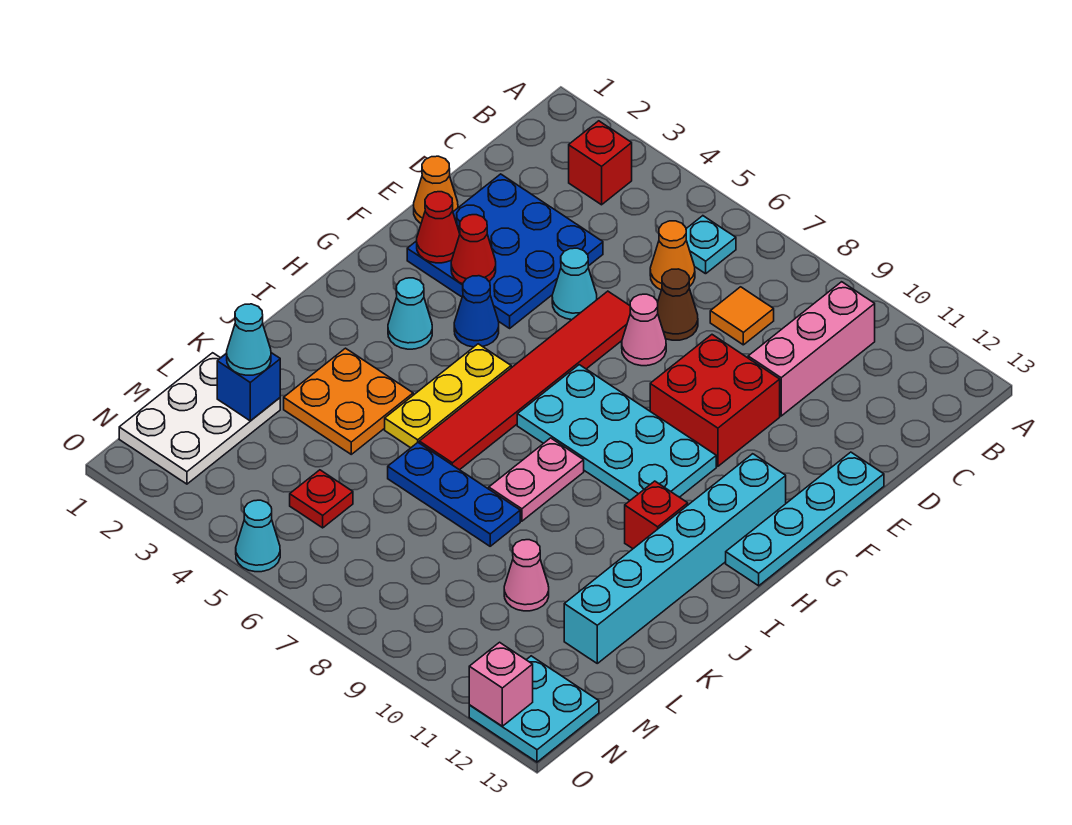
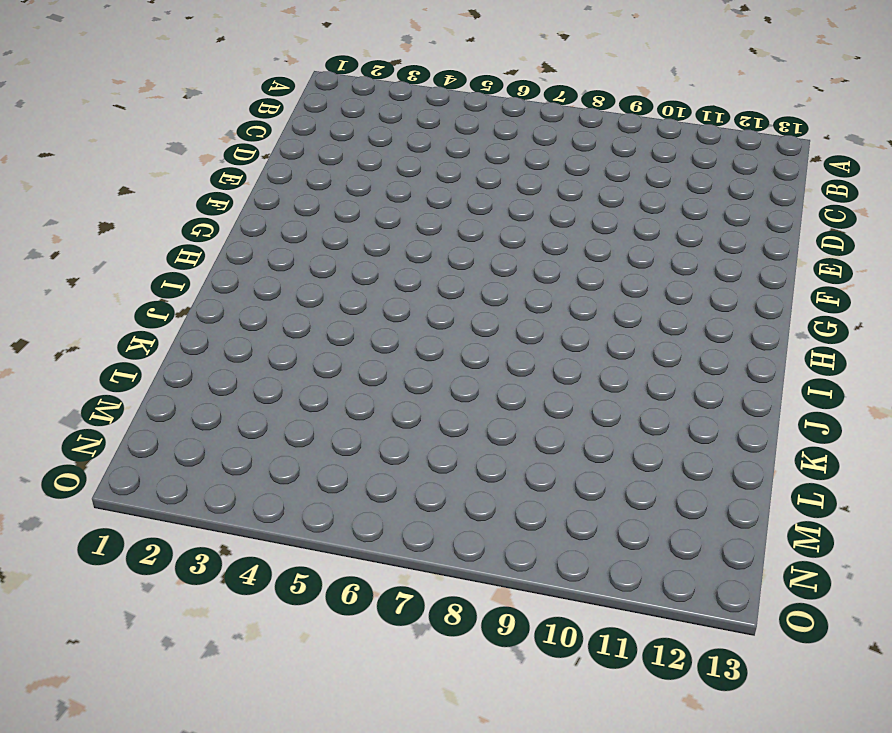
none -> red brick B3 level 1
none -> cyan plate B6 level 1
none -> pink brick B10:D10 level 1
none -> orange cone C6 level 1

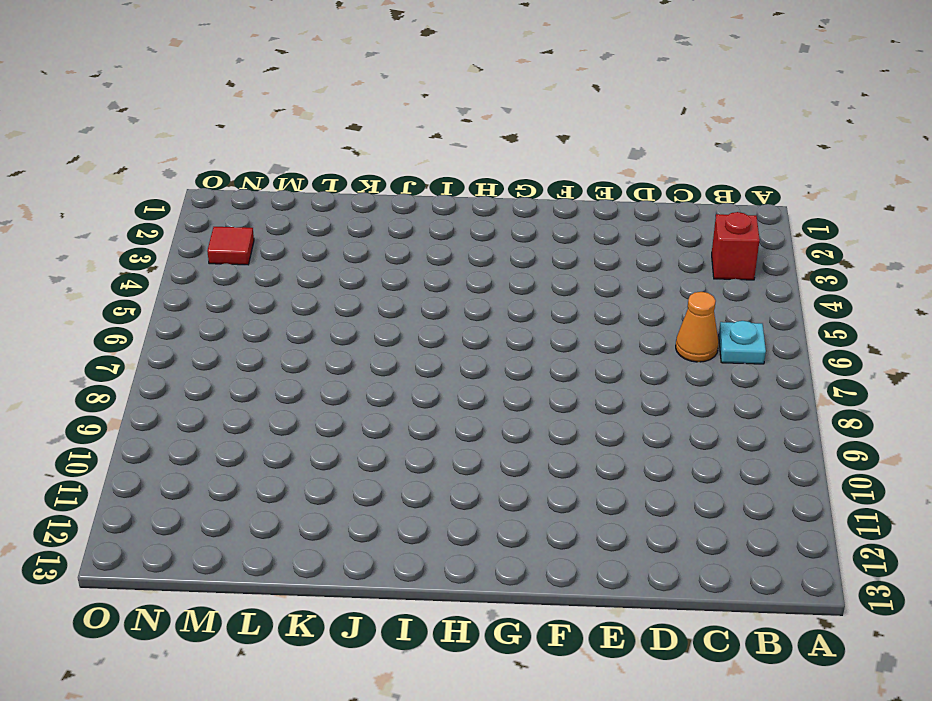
red tile N3 level 1 -> none
none -> pink brick B10:D10 level 1
none -> orange tile C8 level 1
none -> blue plate D2:F4 level 1
none -> brown cone D7 level 1

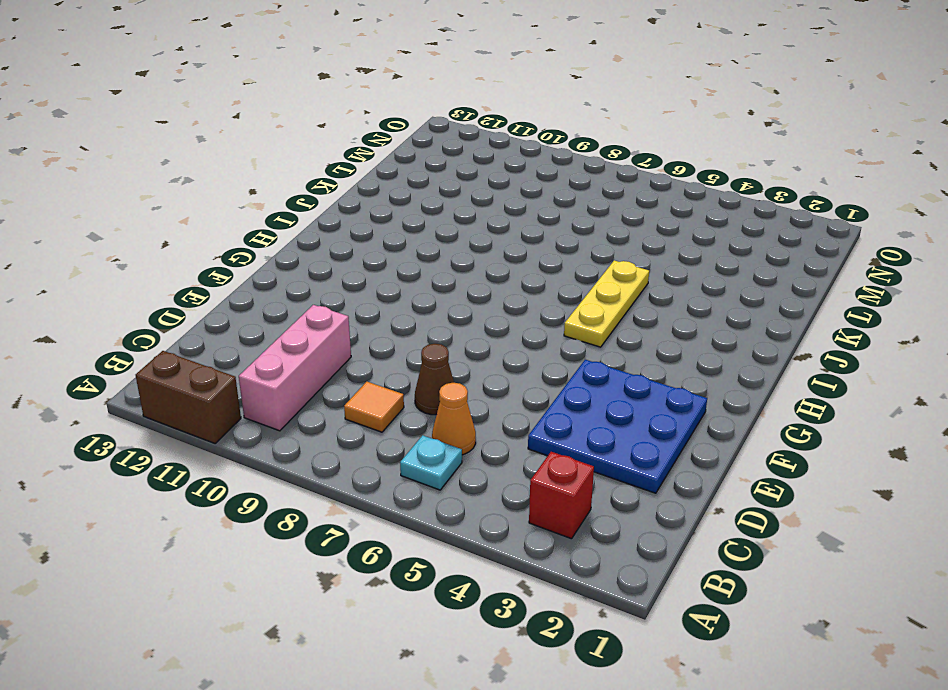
brown brick A11:A12 level 1 -> none
none -> orange cone E1 level 1
none -> cyan cone E5 level 1
none -> red tile E6:J6 level 1
none -> pink cone E7 level 1

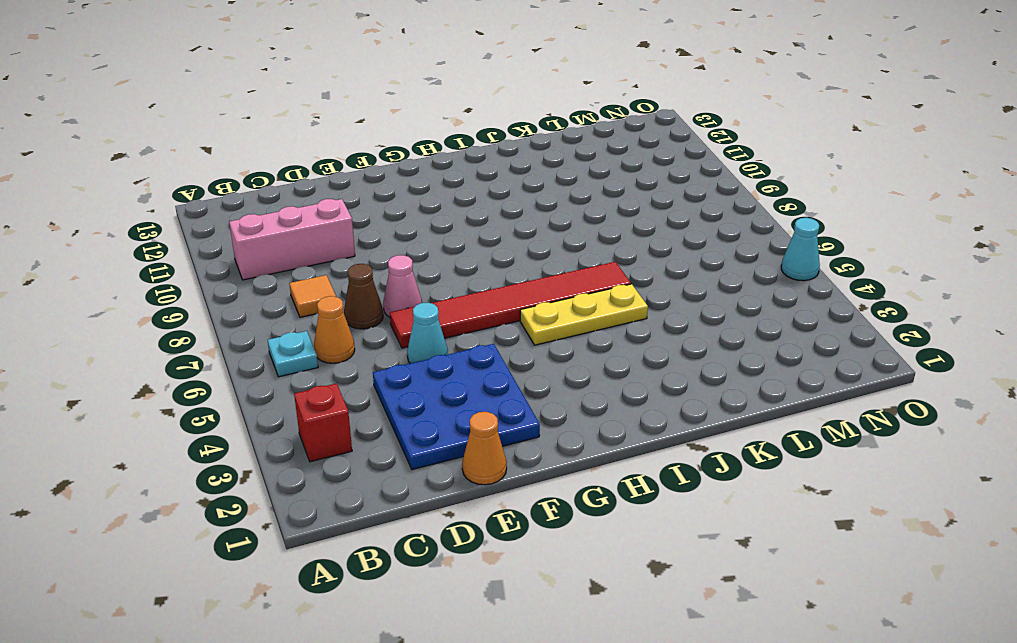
none -> red brick E9:F10 level 1
none -> cyan plate E13:H13 level 1
none -> blue cone G4 level 1
none -> cyan plate G7:H10 level 1

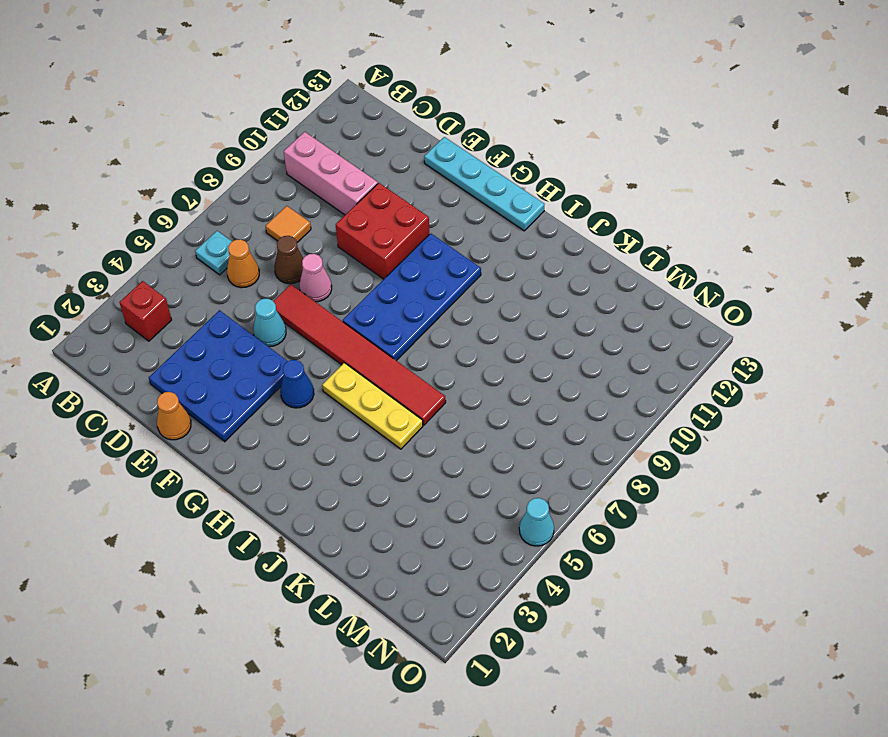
blue plate G7:H10 level 1 -> cyan plate G7:H10 level 1
none -> cyan brick G12:L12 level 1
none -> cyan cone H3 level 1
none -> pink plate I8:J8 level 1
none -> red brick I11 level 1

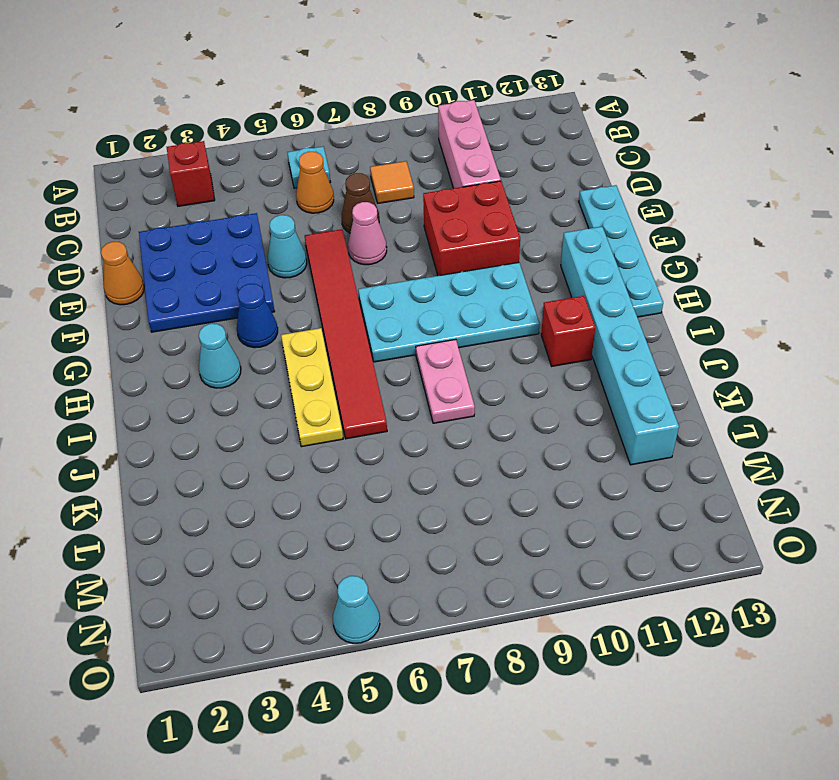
none -> orange plate J3:K4 level 1
none -> blue plate K6:K8 level 1
none -> white plate L1:N2 level 1
none -> pink cone L10 level 1

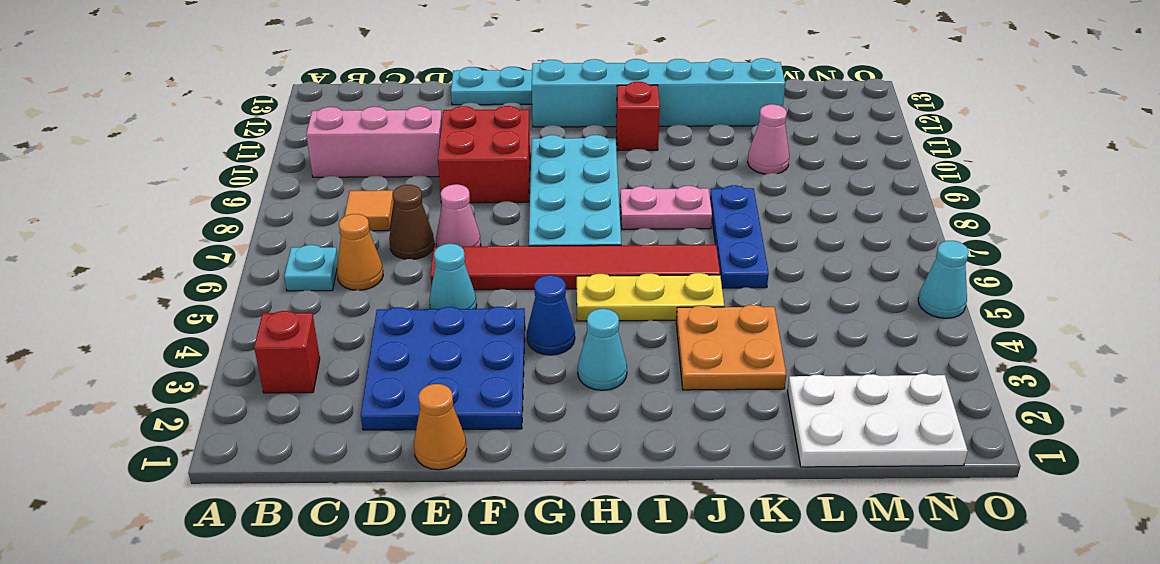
none -> red plate M5 level 1
none -> cyan plate N12:O13 level 1
none -> red cone F2 level 2
none -> red cone F3 level 2

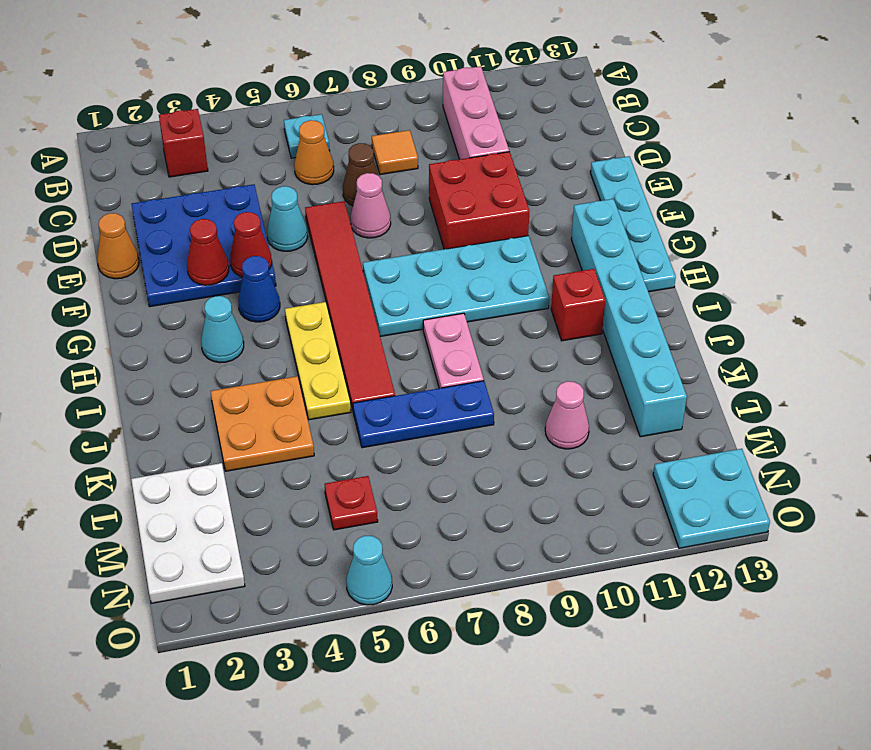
red cone F4 level 2 -> red cone F2 level 2
none -> blue brick L2 level 2
none -> pink brick O12 level 2
none -> cyan cone L2 level 3

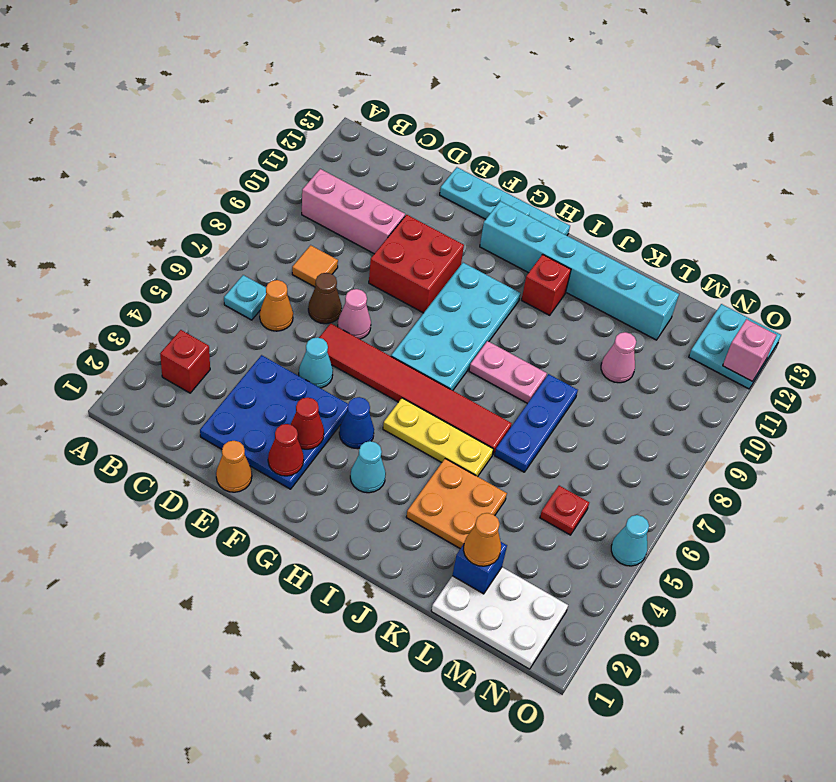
orange cone L2 level 3 -> cyan cone L2 level 3

